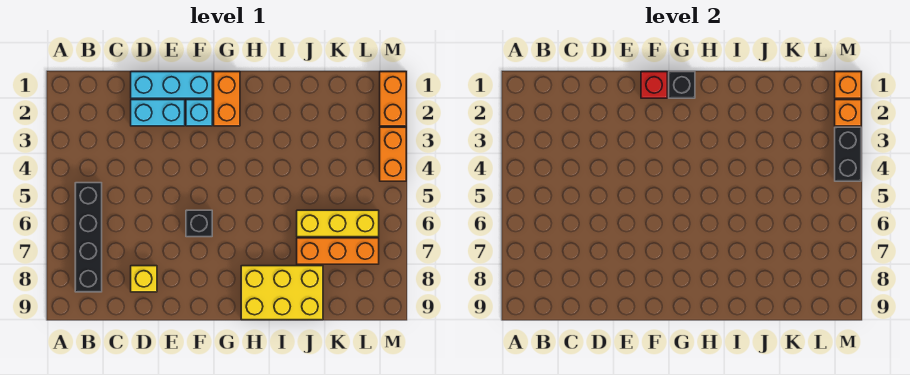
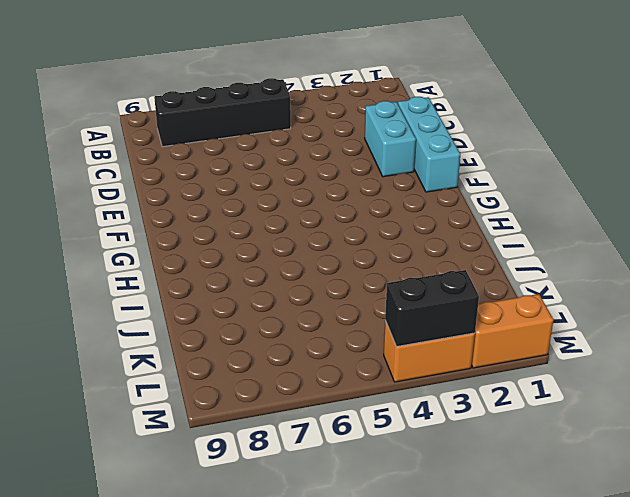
none -> yellow brick D8 level 1
none -> cyan brick F2 level 1
none -> black brick F6 level 1

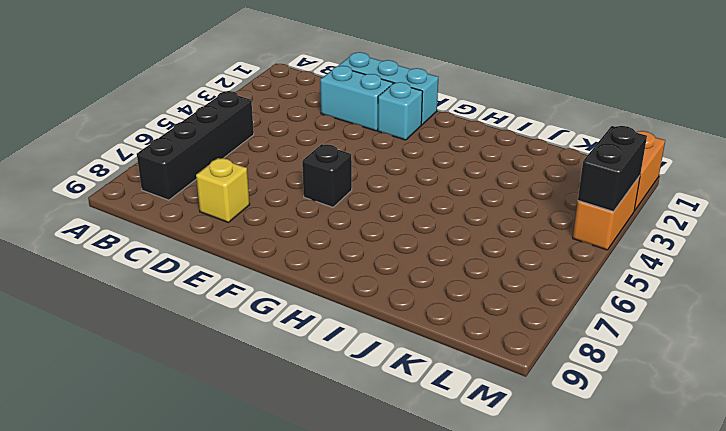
none -> orange brick G1:G2 level 1
none -> yellow brick H8:J9 level 1
none -> yellow brick J6:L6 level 1

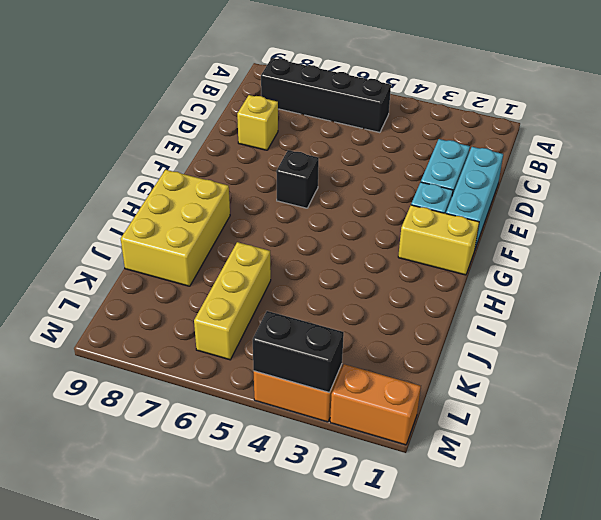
yellow brick G1:G2 level 1 -> orange brick G1:G2 level 1
none -> orange brick J7:L7 level 1
none -> red brick F1 level 2
none -> black brick G1 level 2

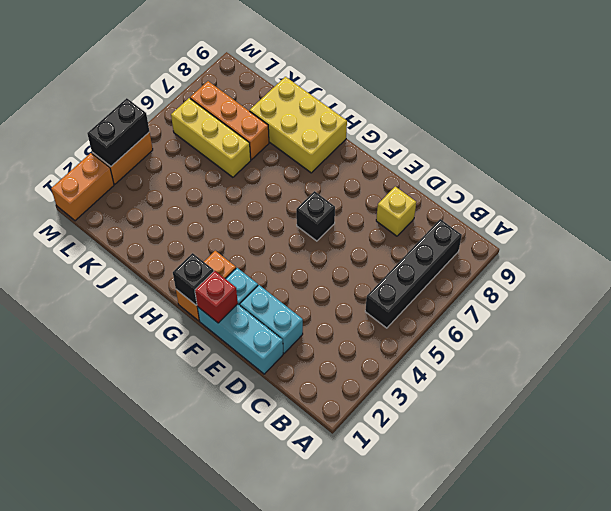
none -> orange brick M1 level 2
none -> orange brick M2 level 2

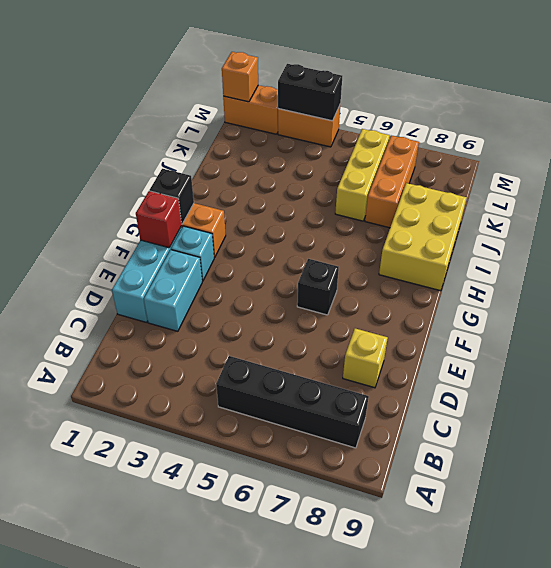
none -> orange brick M2 level 2

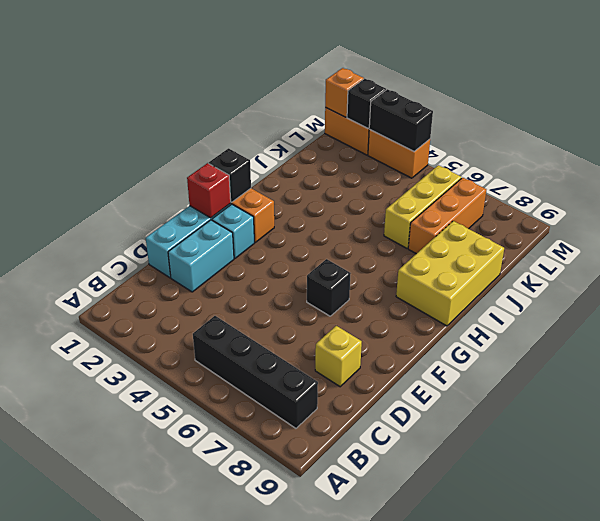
black brick M2 level 2 -> orange brick M2 level 2

